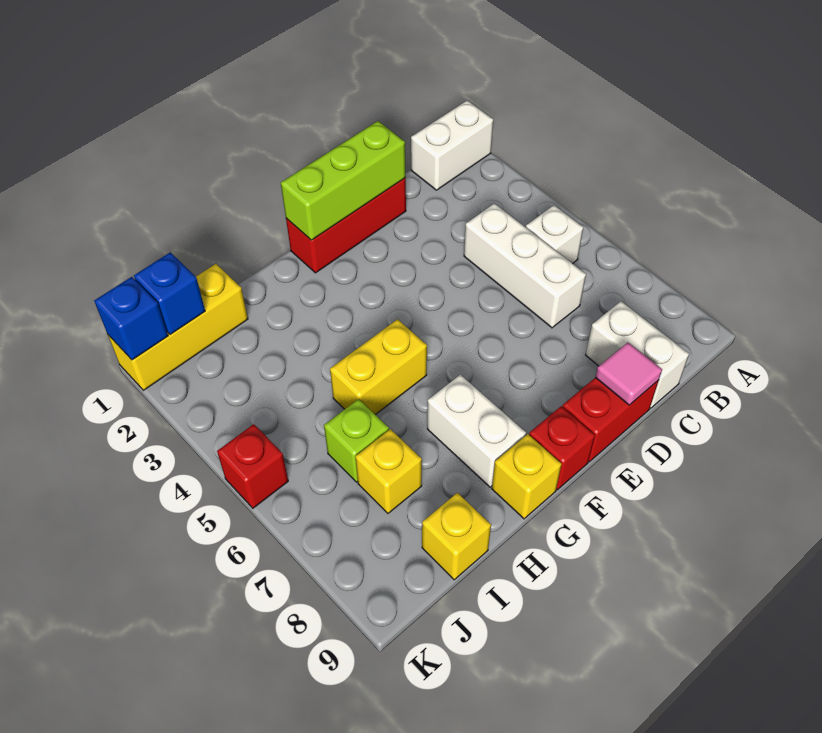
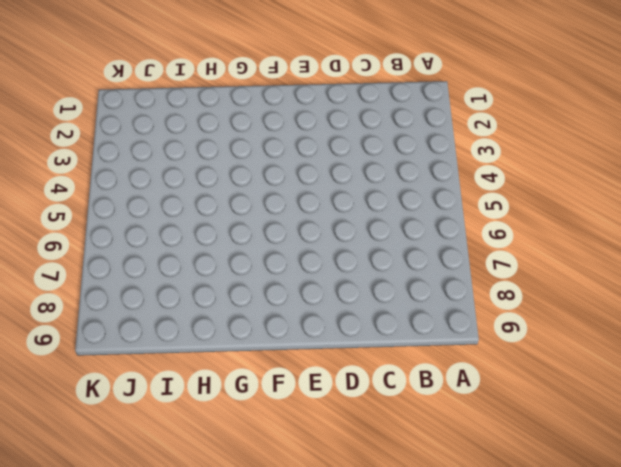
none -> white brick A1:B1 level 1
none -> white brick B5 level 1
none -> white brick C4:C6 level 1

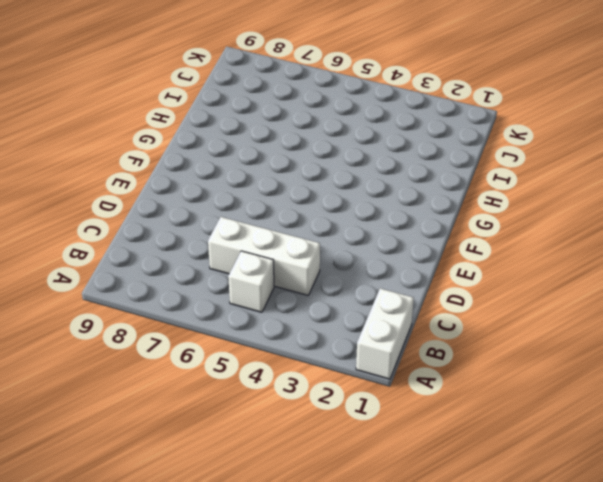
none -> white brick C8:C9 level 1
none -> red brick D1:F1 level 1
none -> red brick D9:E9 level 1

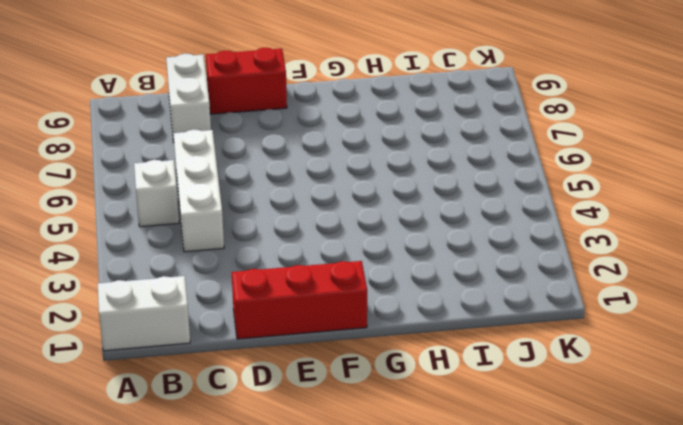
none -> red brick F9 level 1
none -> yellow brick G5:H5 level 1
none -> white brick G7:G8 level 1

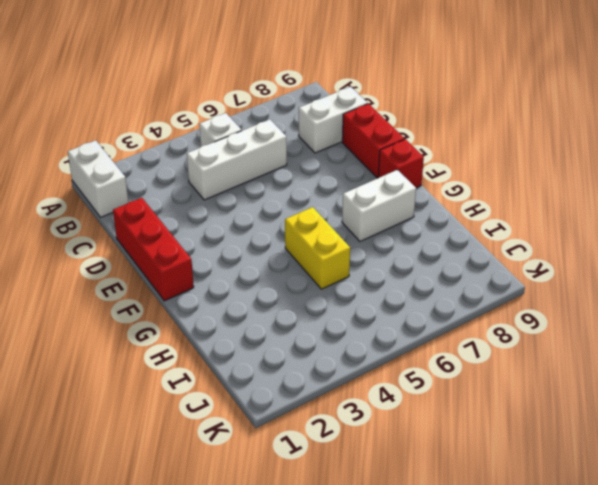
none -> yellow brick G9 level 1
none -> yellow brick I1:K1 level 1
none -> lime brick I6 level 1

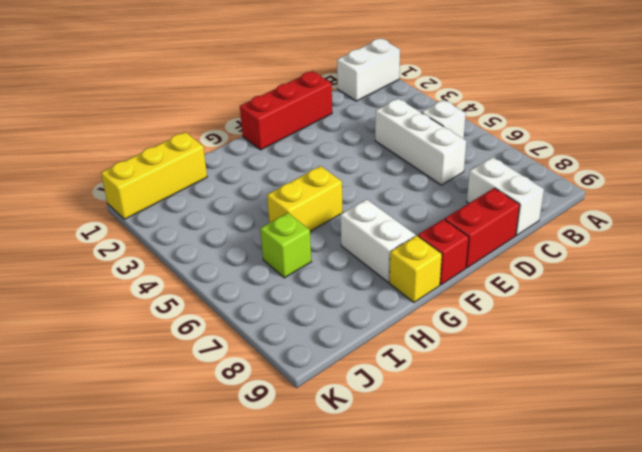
none -> yellow brick I7 level 1
none -> yellow brick I9 level 1
none -> red brick K5 level 1

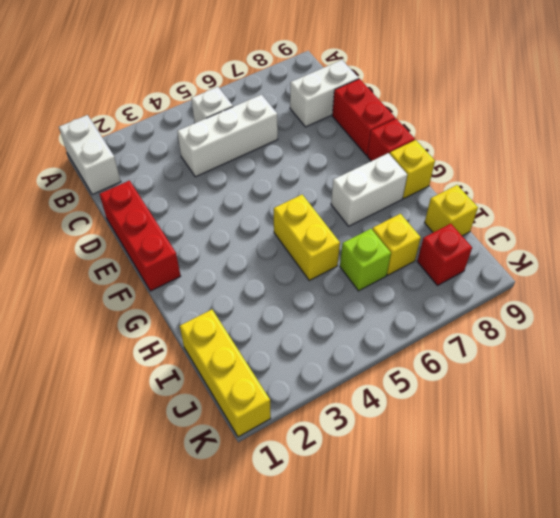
red brick J8 level 1 -> red brick K5 level 1
none -> lime brick D1:F1 level 2
none -> pink tile D9 level 2
none -> blue brick J1 level 2

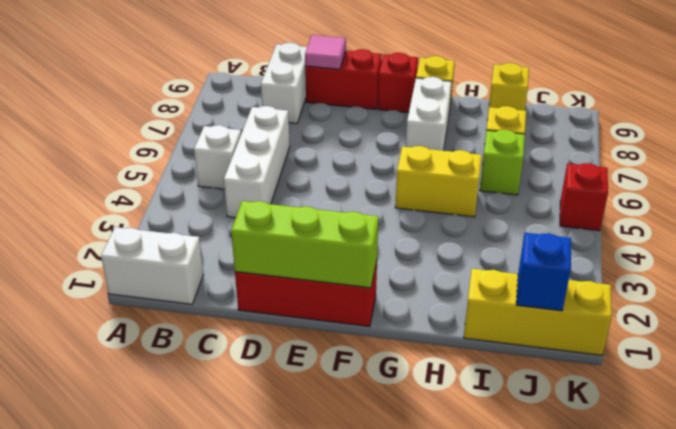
none -> blue brick K1 level 2

